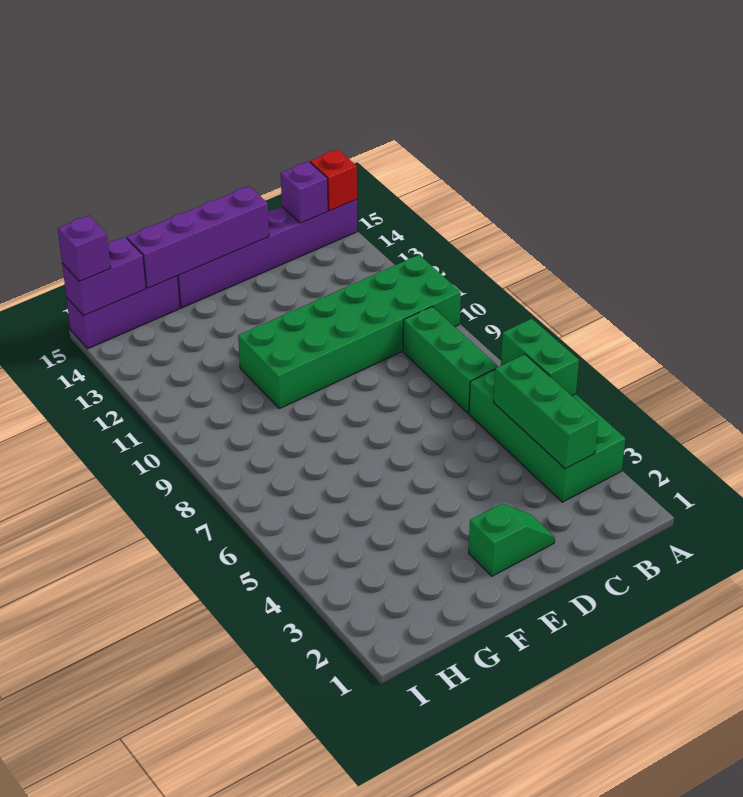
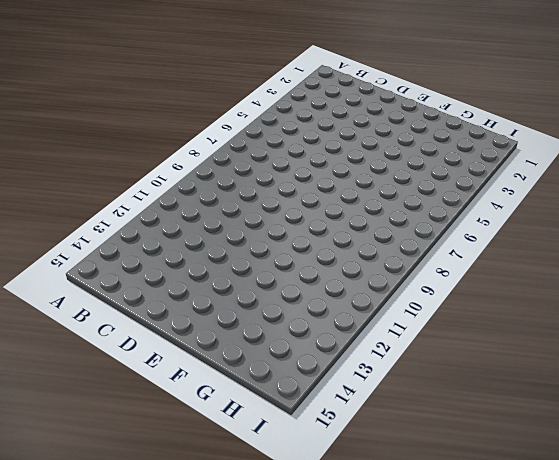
none -> green brick A3:B6 level 1
none -> green brick A10:F11 level 1
none -> purple brick A15:F15 level 1

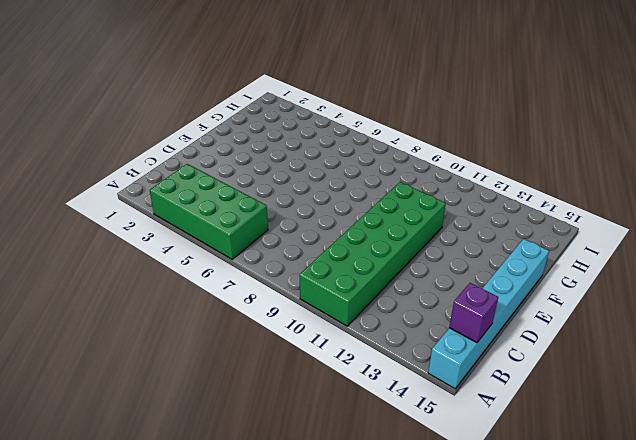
cyan brick A15:F15 level 1 -> purple brick A15:F15 level 1
none -> green brick B7:B9 level 1
none -> green slope D2:E2 level 1 top E
none -> purple brick G15:I15 level 1

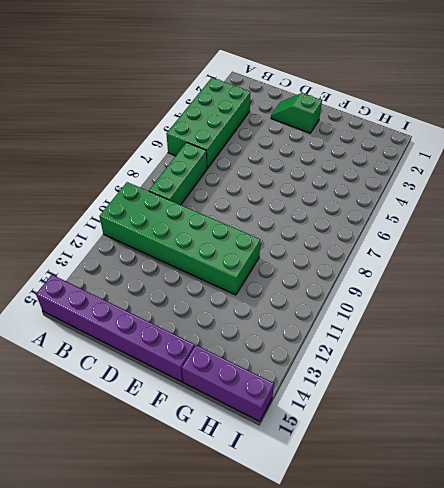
none -> green brick A5:A6 level 2
none -> red brick A15 level 2
none -> green brick B3:B5 level 2

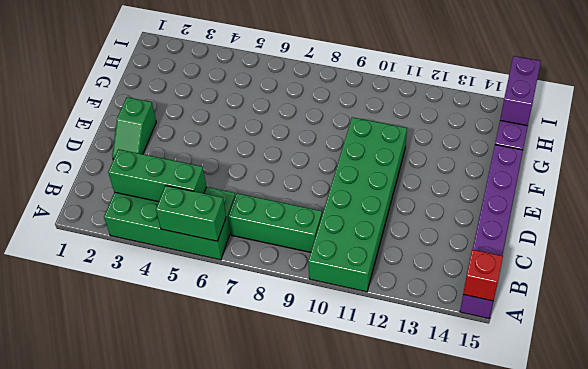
none -> purple brick B15 level 2
none -> purple brick D15:G15 level 2
none -> purple brick I15 level 3

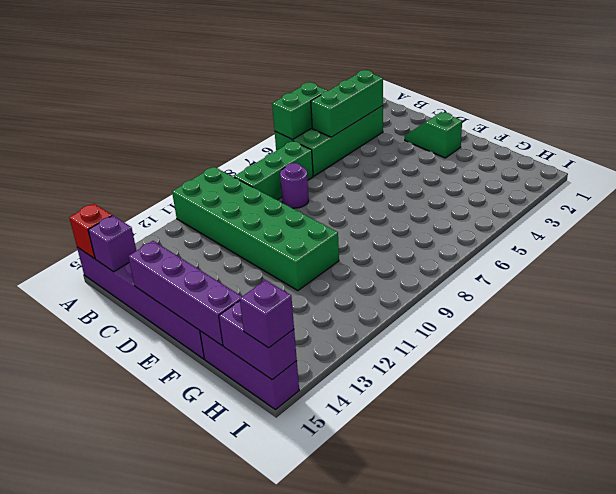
purple round brick C8 level 1 -> none

